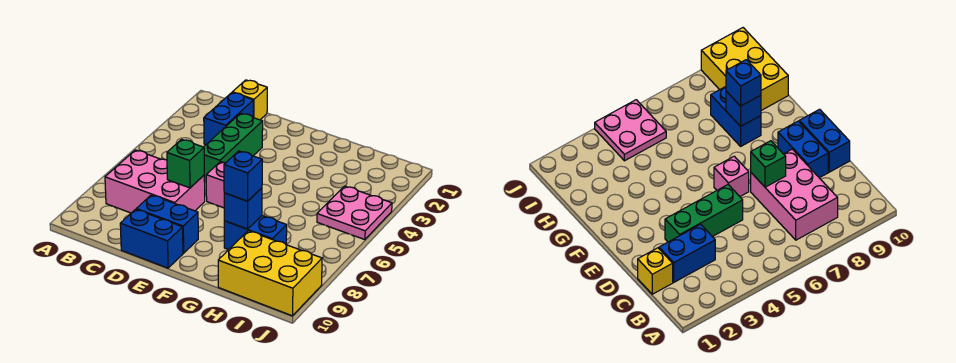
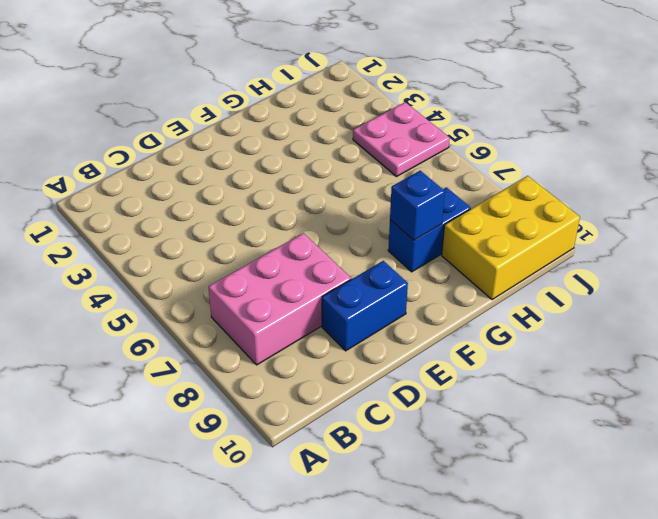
none -> yellow brick C1 level 1
none -> blue brick C2:C3 level 1
none -> green brick D3:D5 level 1

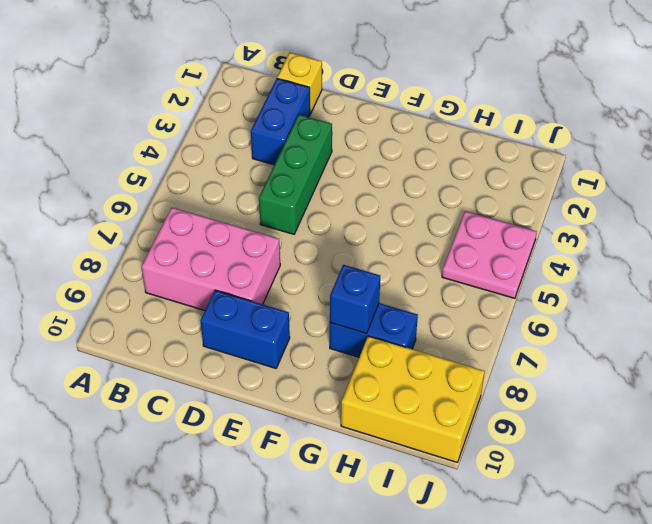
none -> blue brick D10:E10 level 1
none -> pink brick E6 level 1
none -> green brick D7 level 2

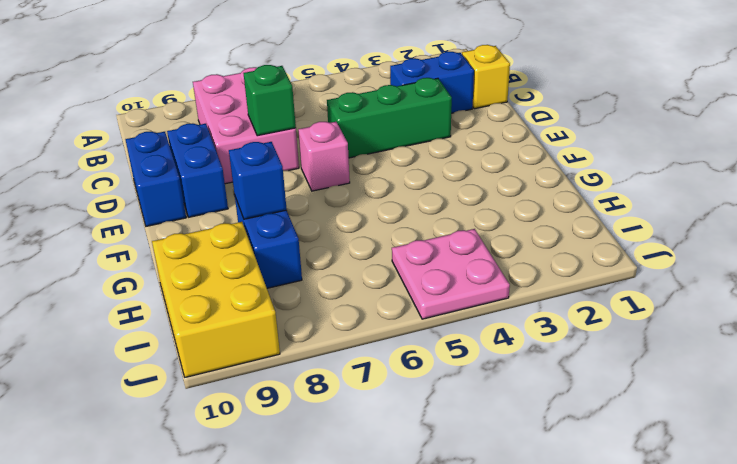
none -> blue brick G8 level 3

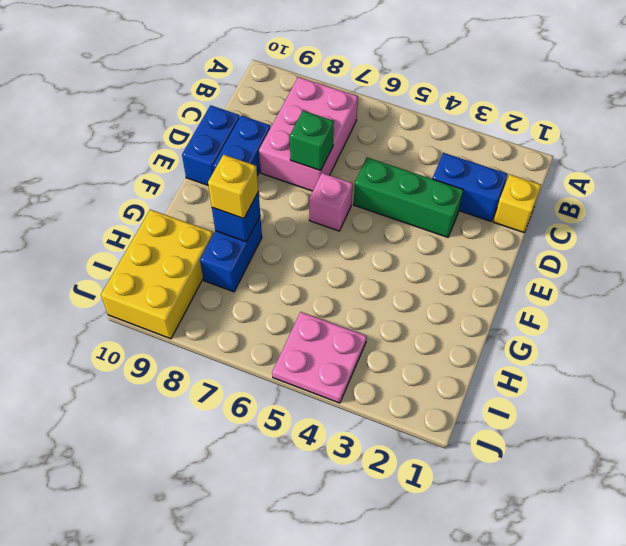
yellow brick G8 level 3 -> blue brick G8 level 3

